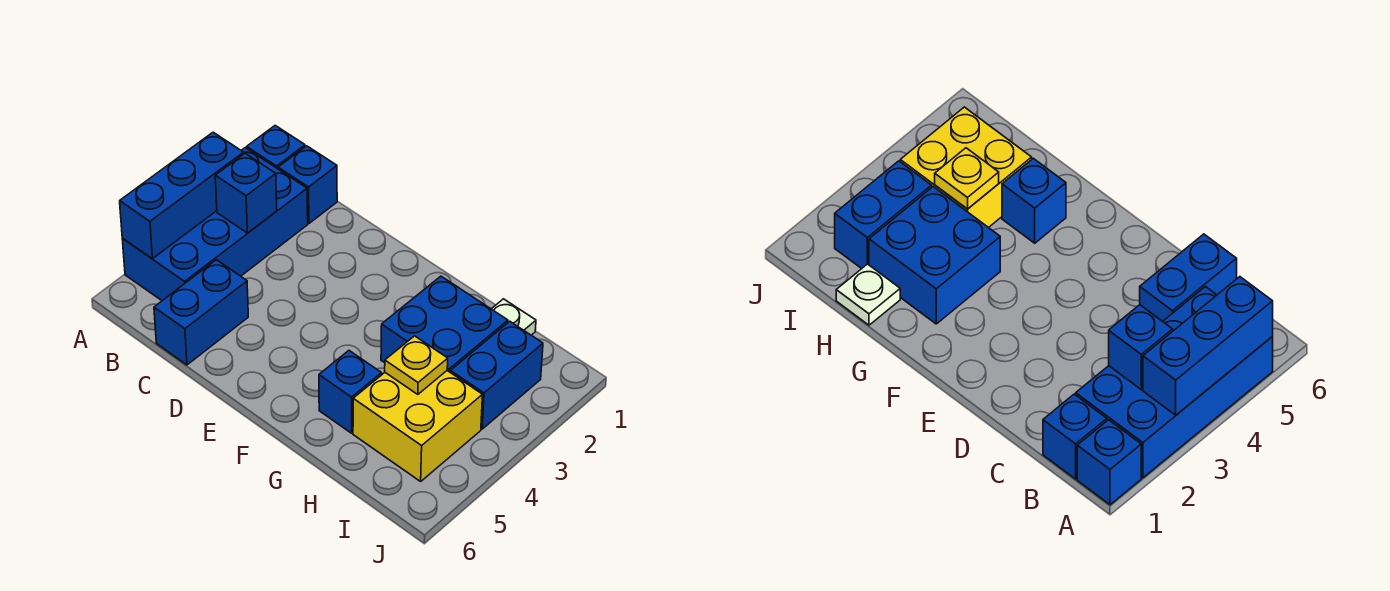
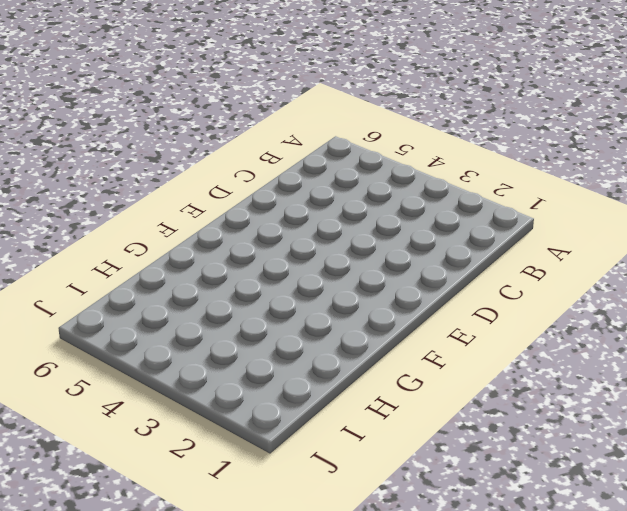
none -> blue brick A1 level 1
none -> blue brick A2:B5 level 1
none -> blue brick B1 level 1

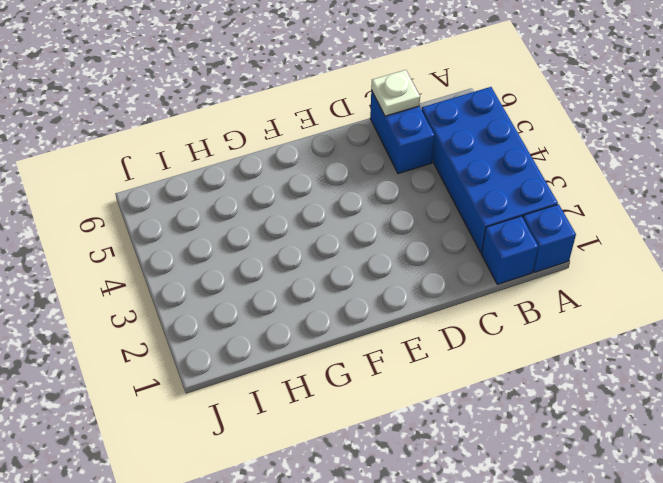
white plate C6 level 2 -> white plate H1 level 1
none -> blue brick G2:H3 level 1
none -> blue brick G5 level 1
none -> yellow brick H4:I5 level 1

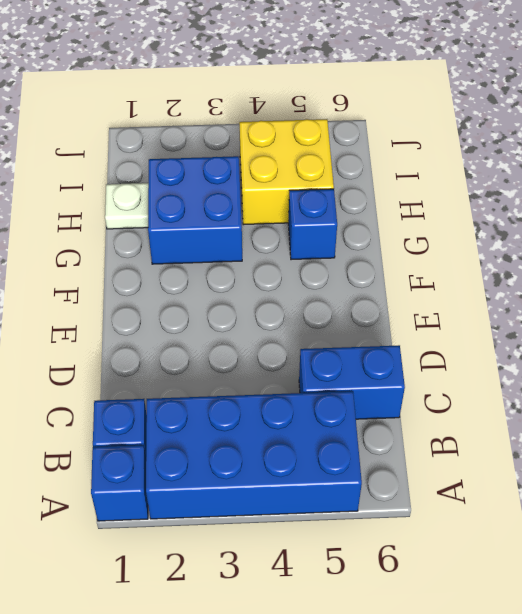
none -> blue brick I2:I3 level 1
none -> blue brick A3:A5 level 2
none -> blue brick B3 level 2

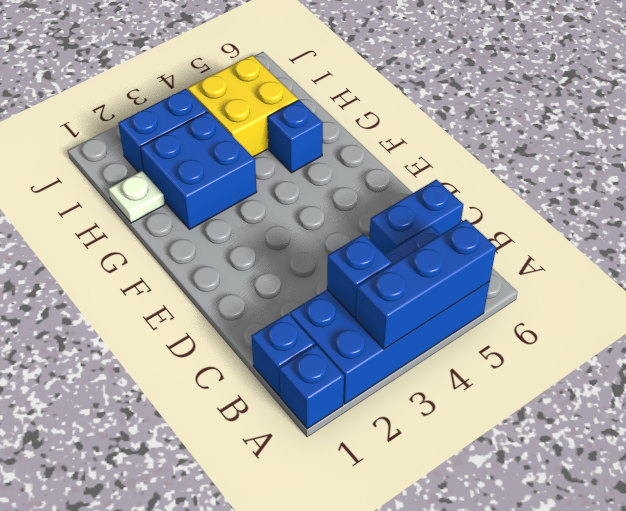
none -> yellow plate H4 level 2

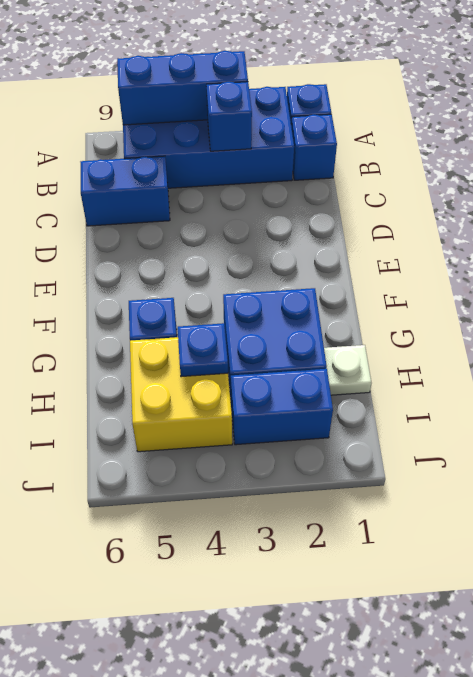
blue plate H4 level 2 -> yellow plate H4 level 2

